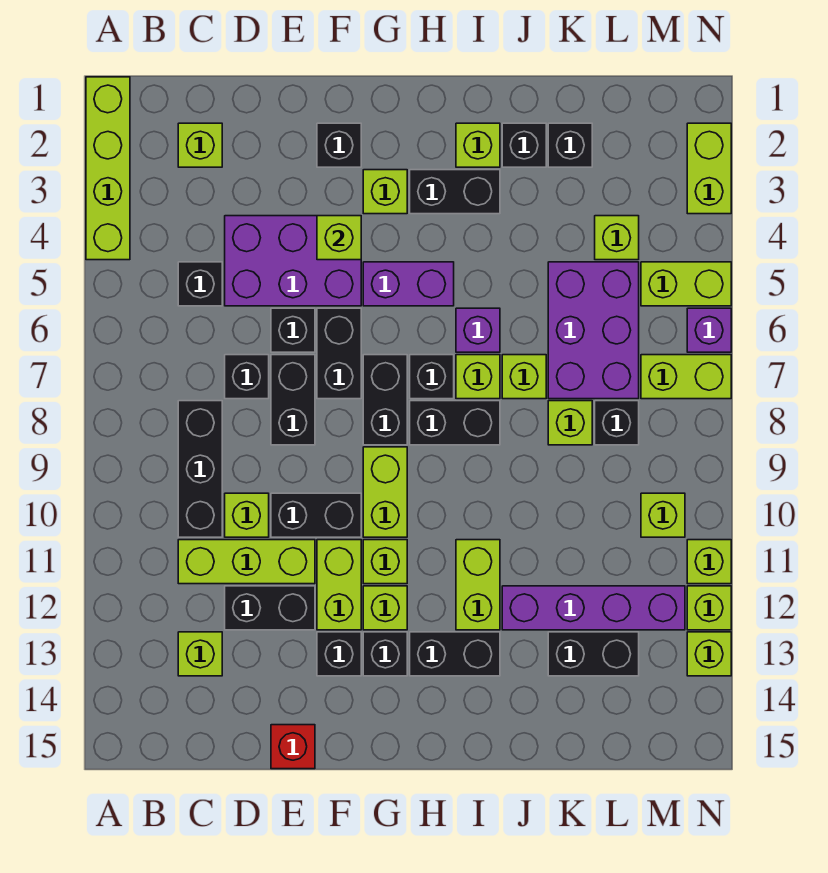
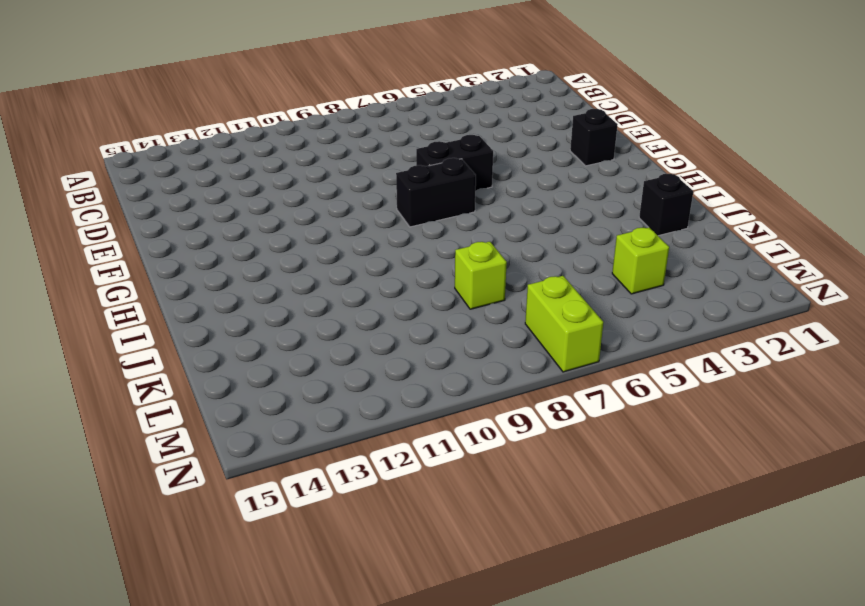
none -> lime brick A1:A4 level 1
none -> lime brick C2 level 1
none -> black brick C5 level 1
none -> black brick C8:C10 level 1

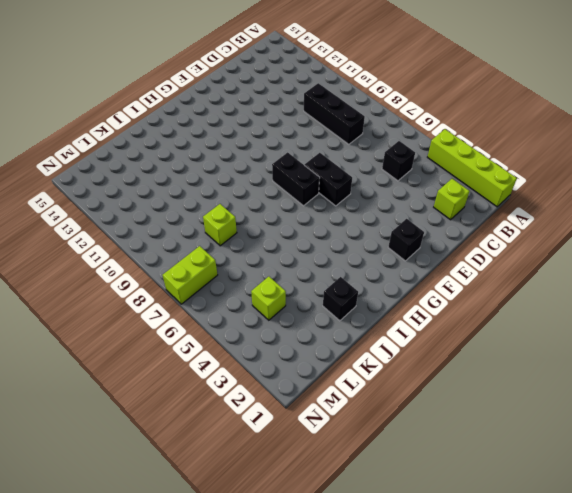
none -> lime brick C11:E11 level 1
none -> lime brick C13 level 1
none -> purple brick D4:F5 level 1
none -> black brick D7 level 1

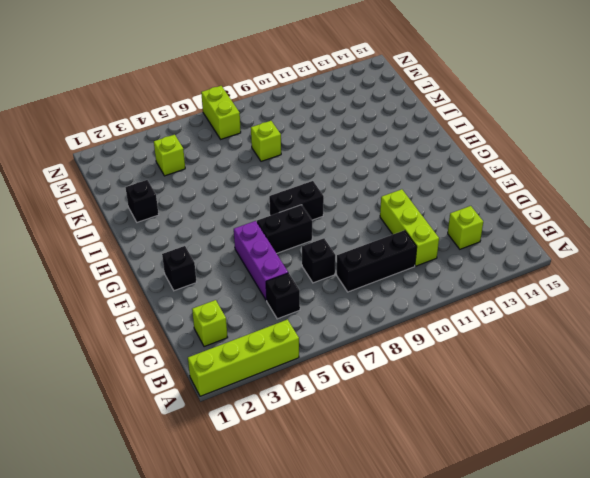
purple brick D5:F5 level 1 -> purple brick D4:F5 level 1
none -> lime brick D10 level 1
none -> black brick D12:E12 level 1
none -> black brick E6 level 1
none -> black brick E7:E8 level 1

